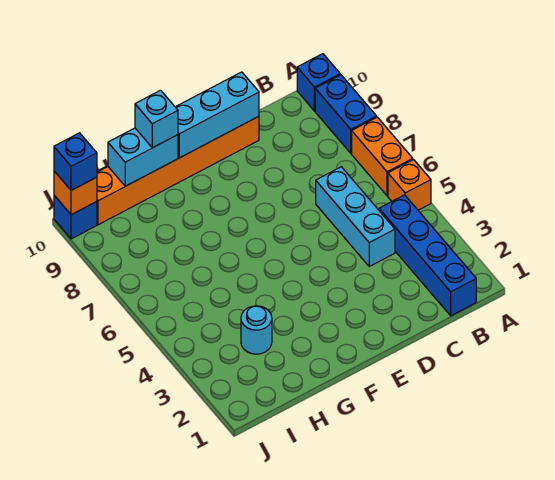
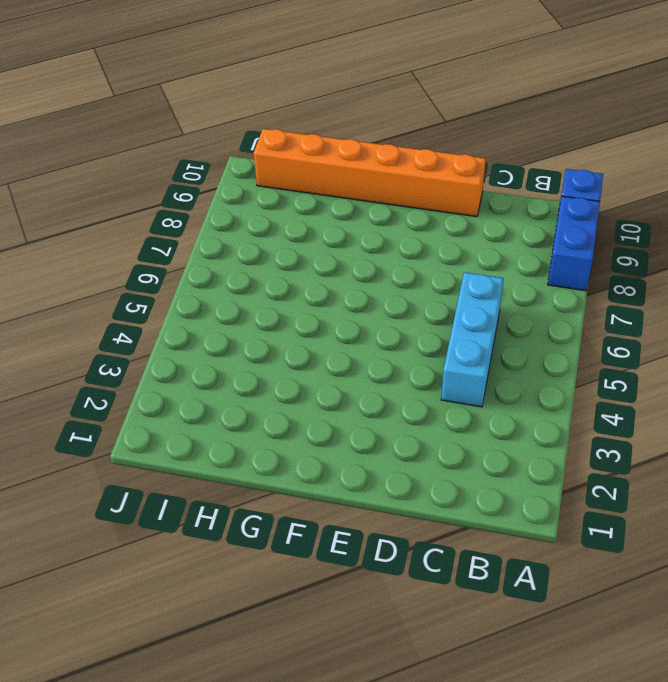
none -> orange brick A5 level 1
none -> orange brick A6:A7 level 1
none -> blue brick B1:B4 level 1

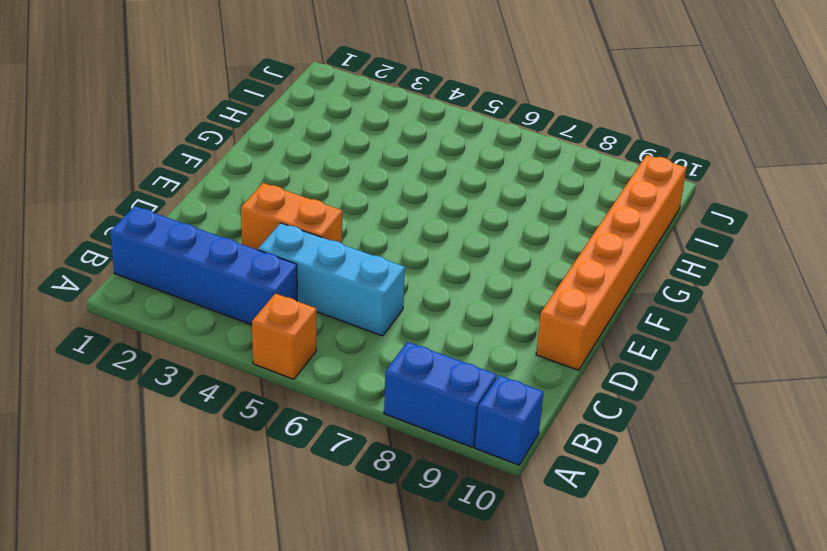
orange brick D3:D4 level 1 -> orange brick A6:A7 level 1
none -> cyan round brick H3 level 1
none -> blue brick J10 level 1
none -> cyan brick D10:F10 level 2

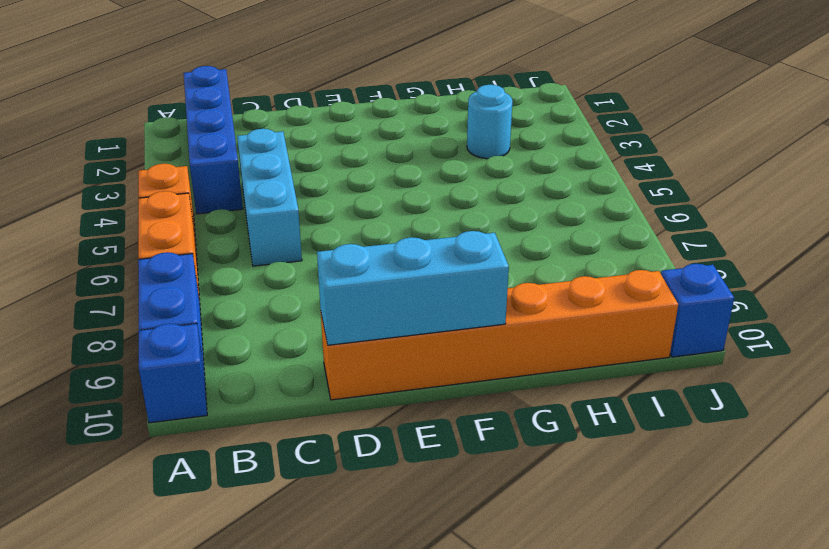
none -> cyan brick G10:H10 level 2
none -> orange brick J10 level 2
none -> cyan brick G10 level 3

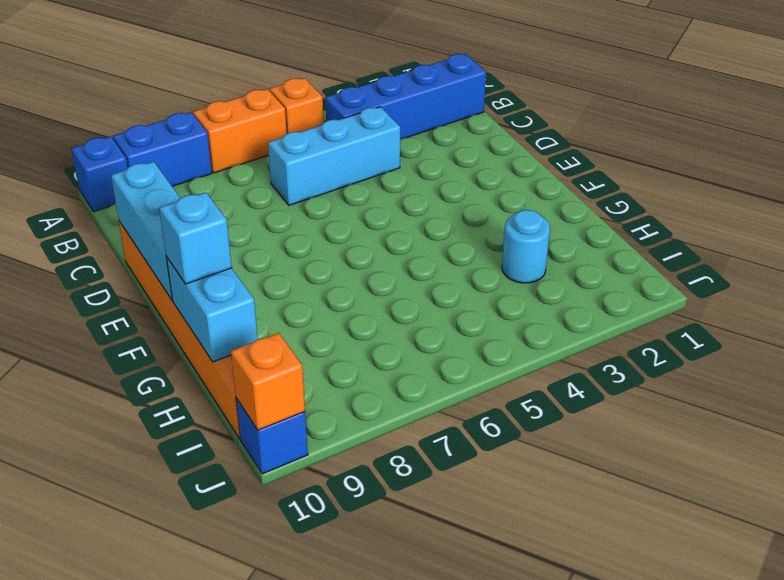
none -> blue brick J10 level 3

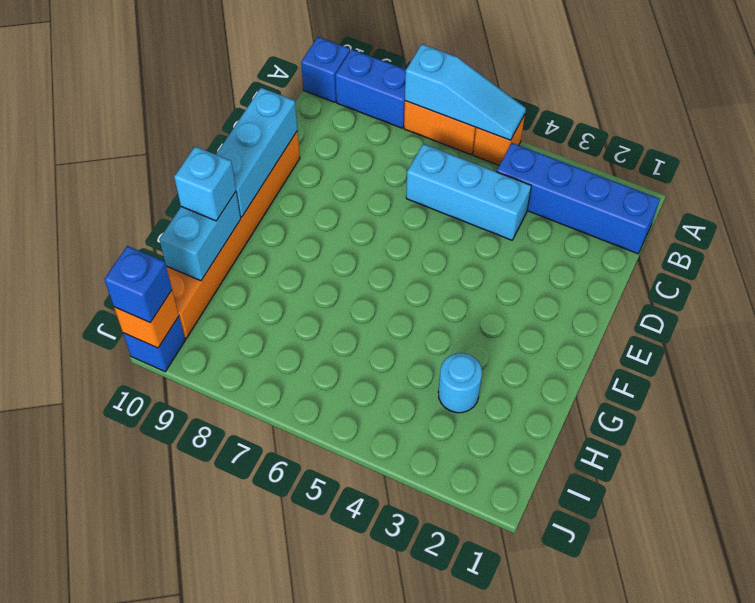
cyan slope A5:A7 level 2 top 7 -> none

